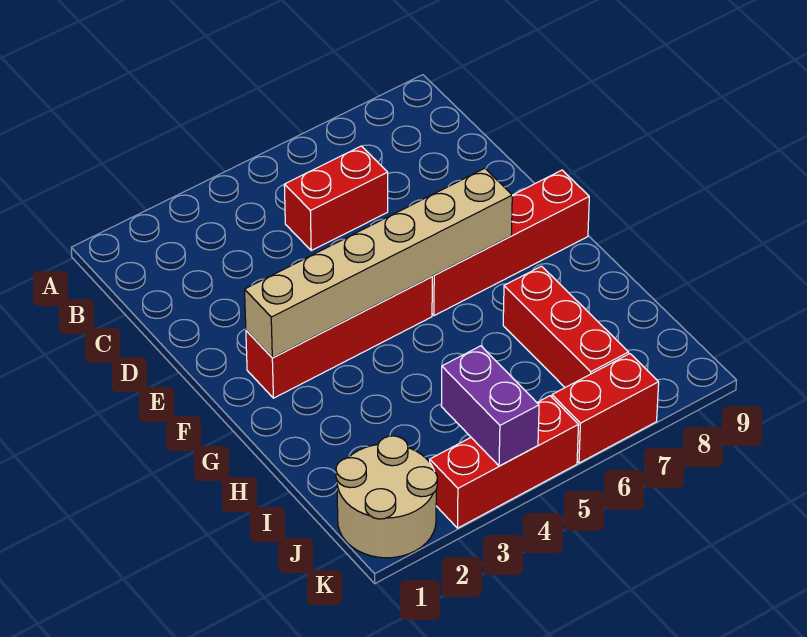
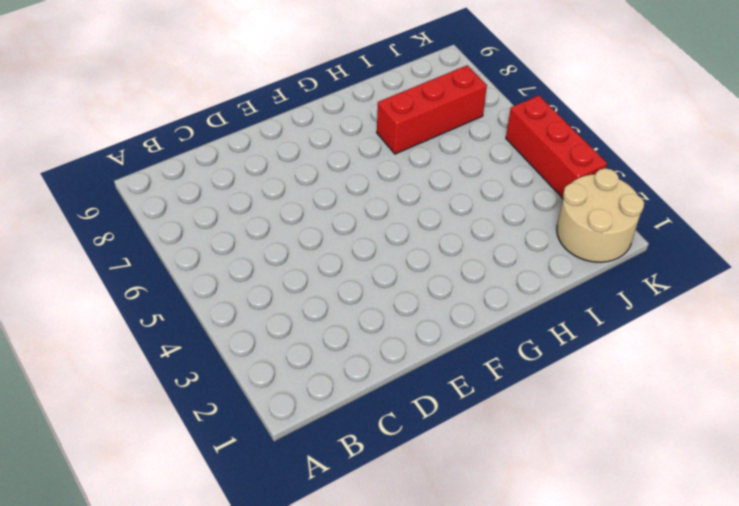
none -> red brick C5:C6 level 1
none -> red brick F2:F5 level 1

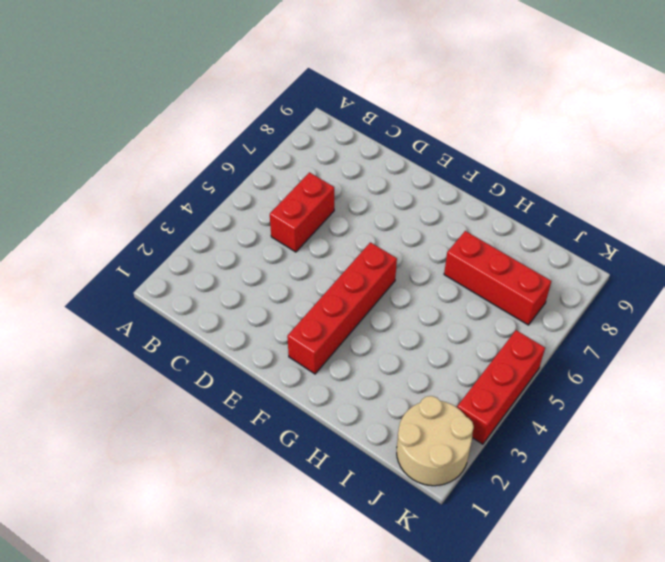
none -> red brick F6:F9 level 1
none -> red brick K6:K7 level 1

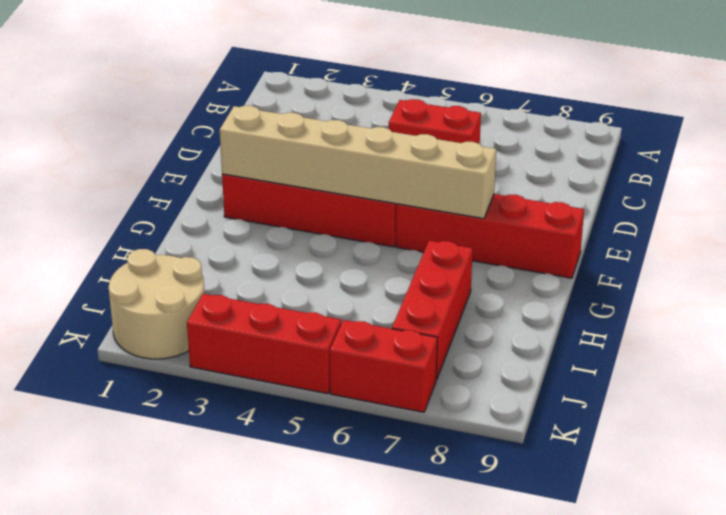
none -> purple brick J4:K4 level 2

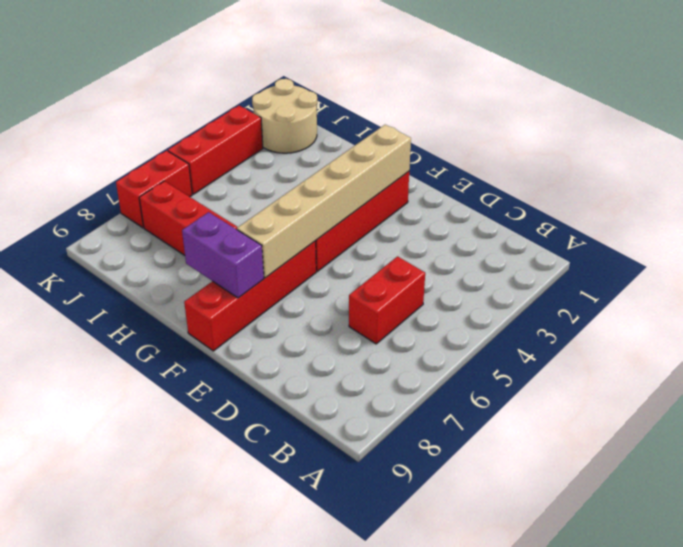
purple brick F8:G8 level 2 -> purple brick J4:K4 level 2

